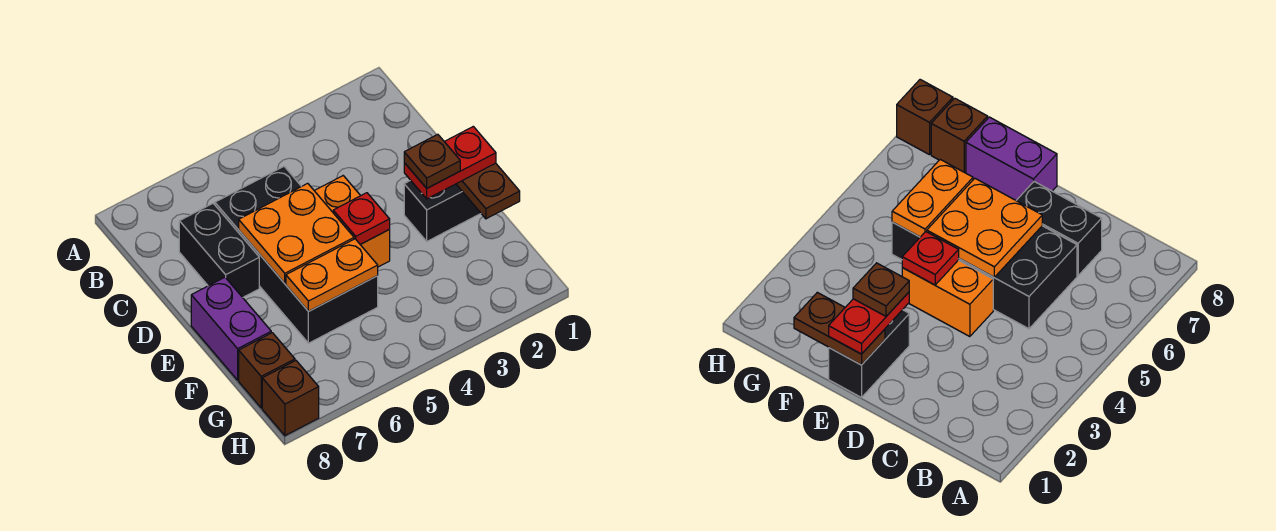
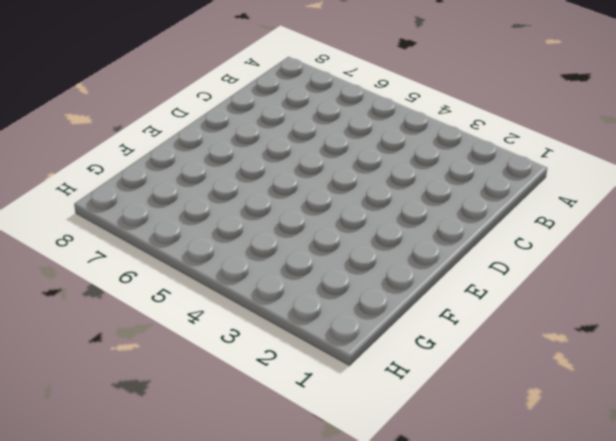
none -> black brick C5:F6 level 1
none -> black brick C7:D7 level 1
none -> orange brick D4:E4 level 1

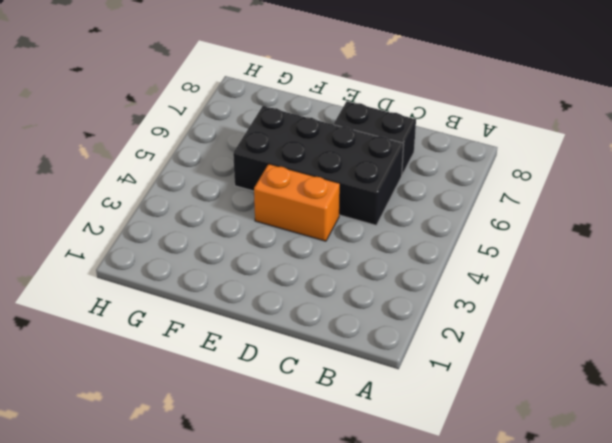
none -> black brick E1:E2 level 1
none -> purple brick E8:F8 level 1
none -> brown brick G8 level 1

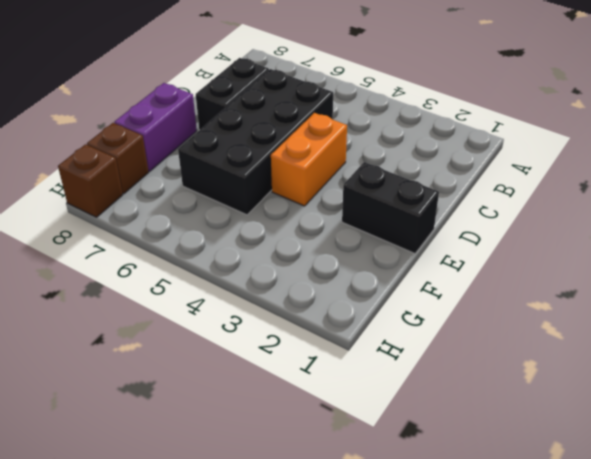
none -> orange plate D5:E6 level 2
none -> brown plate E1:F1 level 2
none -> red plate E4 level 2

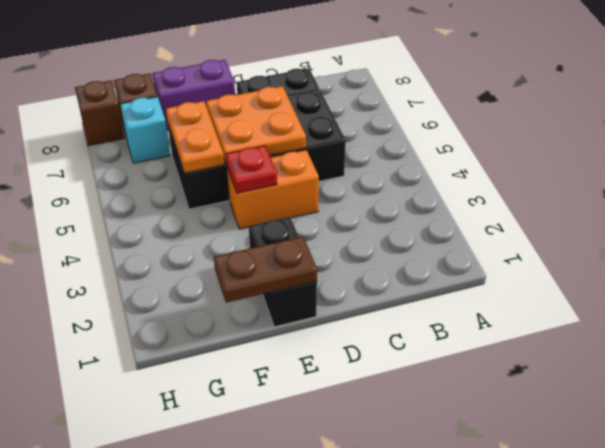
cyan brick G7 level 1 -> none
none -> red plate E1:E2 level 3
none -> brown plate E2 level 4

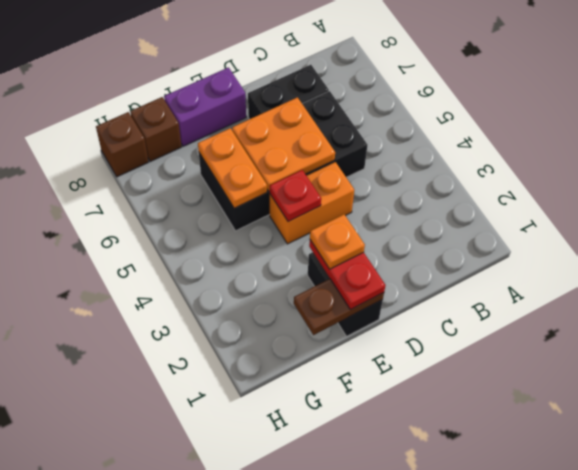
orange plate E2 level 4 -> brown plate E2 level 4

